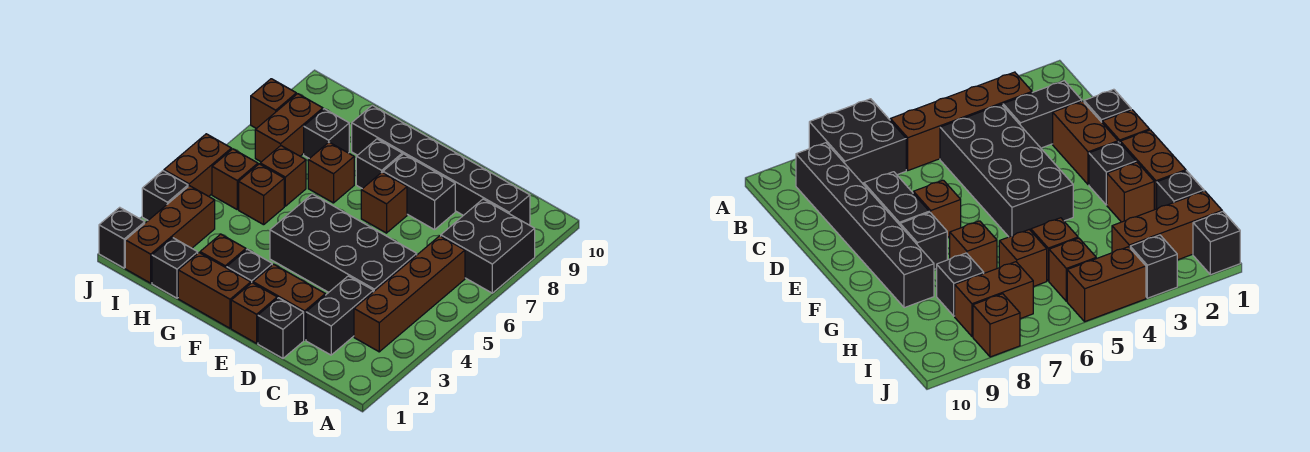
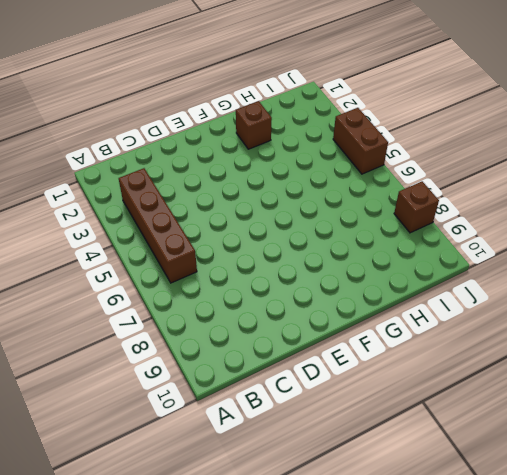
none -> black brick A7:B8 level 1
none -> black brick B9:G9 level 1
none -> black brick C2:C3 level 1

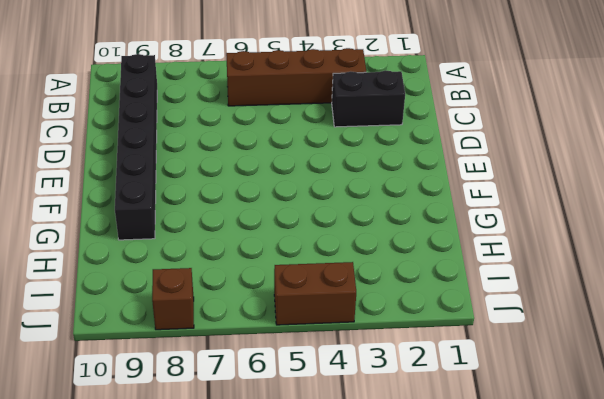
none -> black brick A7:B8 level 1
none -> black brick C4:F5 level 1
none -> black brick D1 level 1

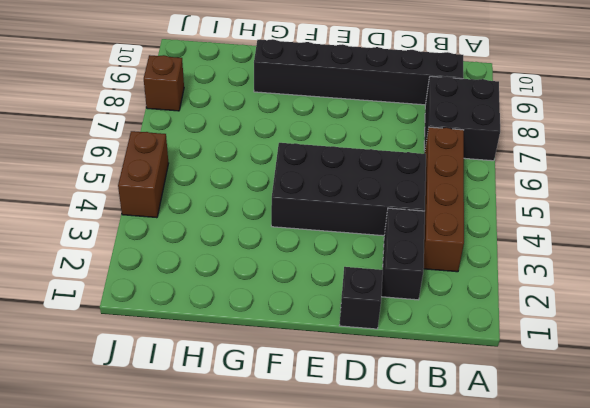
none -> brown brick D2:E2 level 1
none -> black brick D8:E8 level 1
none -> brown brick E1 level 1

